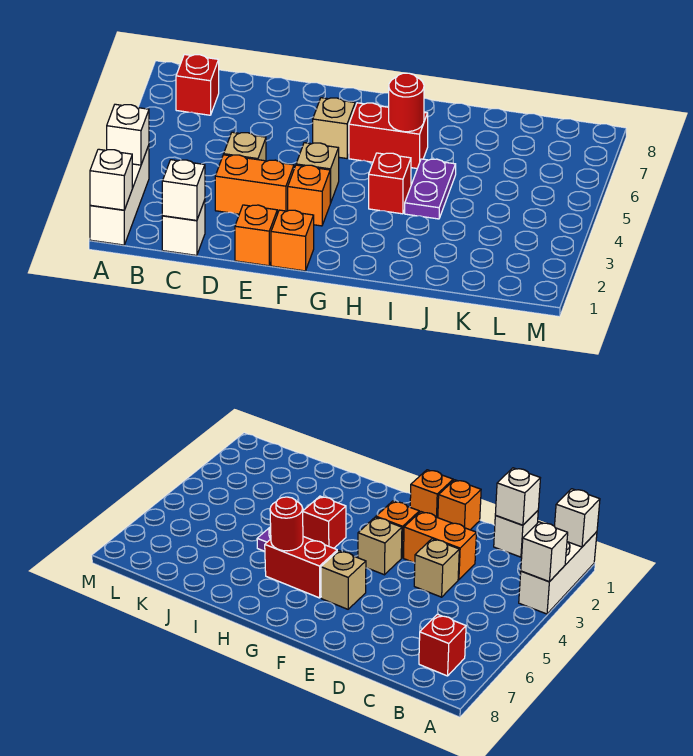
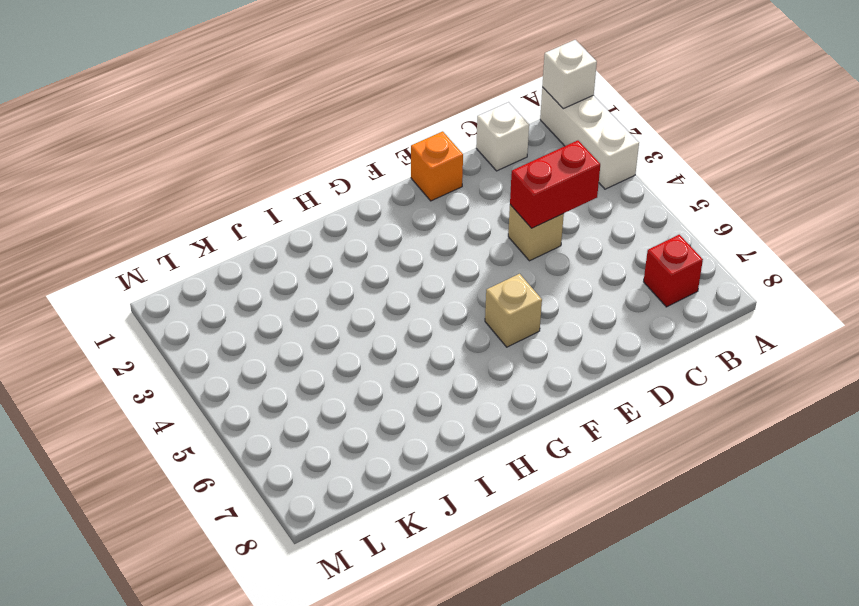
red brick C4:D4 level 2 -> red brick G6:H6 level 1
none -> orange brick D3:E3 level 1
none -> orange brick F1 level 1
none -> orange brick F3 level 1

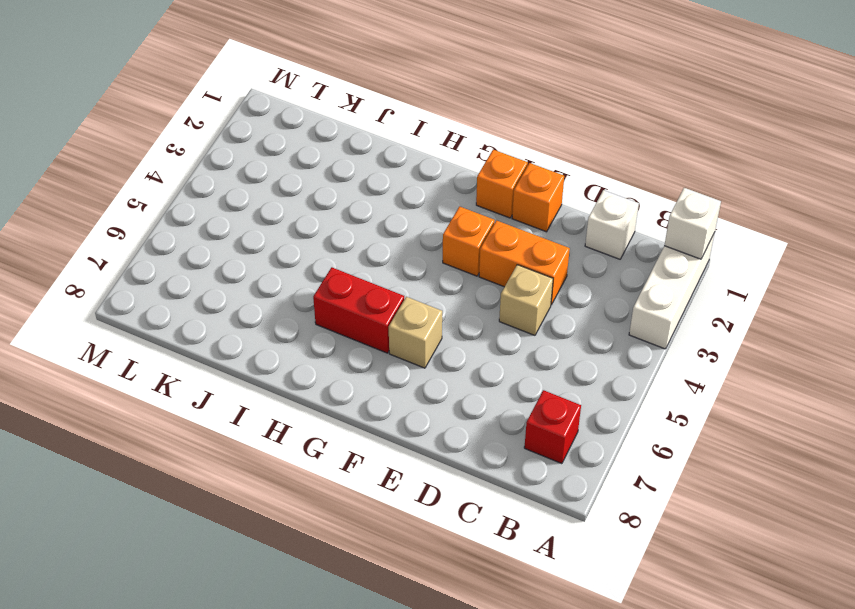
none -> tan brick F4 level 1
none -> red brick H4 level 1
none -> purple plate I4:I5 level 1

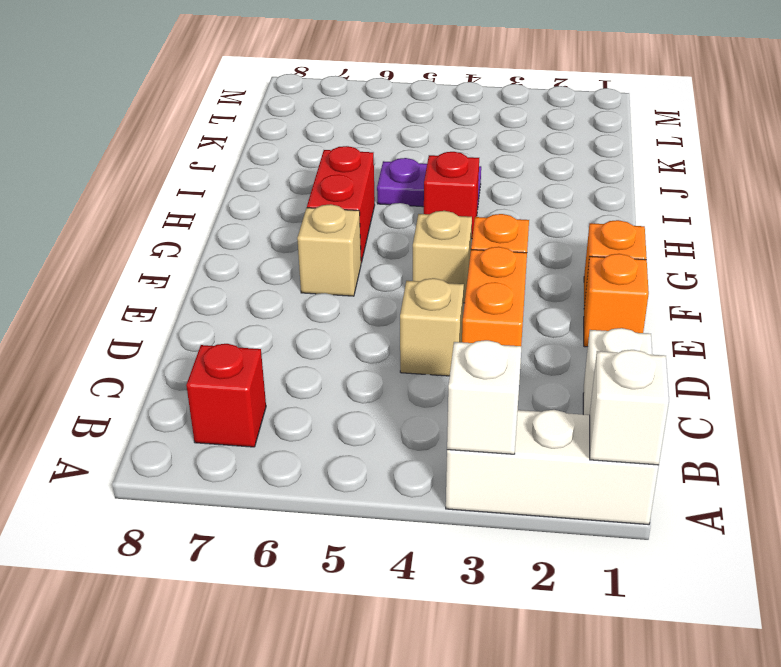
none -> white brick C1 level 2
none -> red round brick H6 level 2

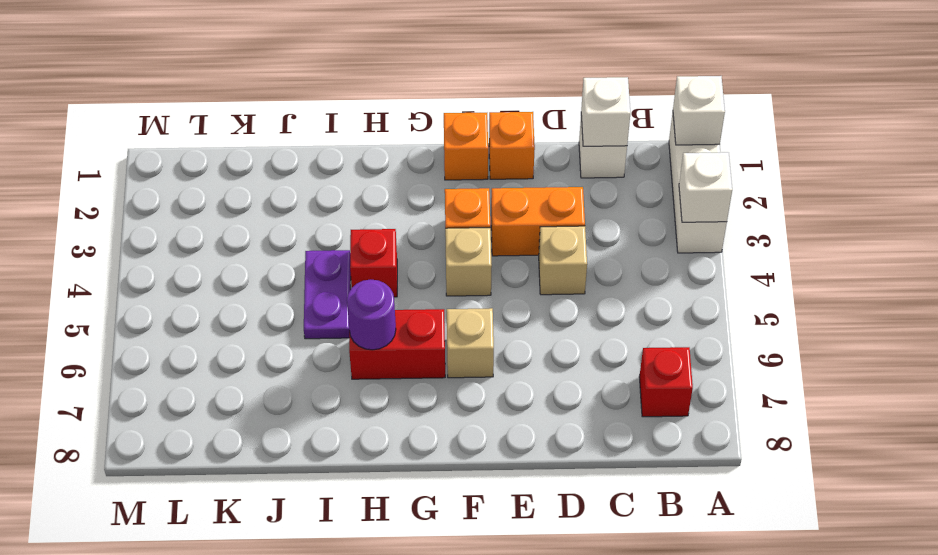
purple round brick H6 level 2 -> red round brick H6 level 2

